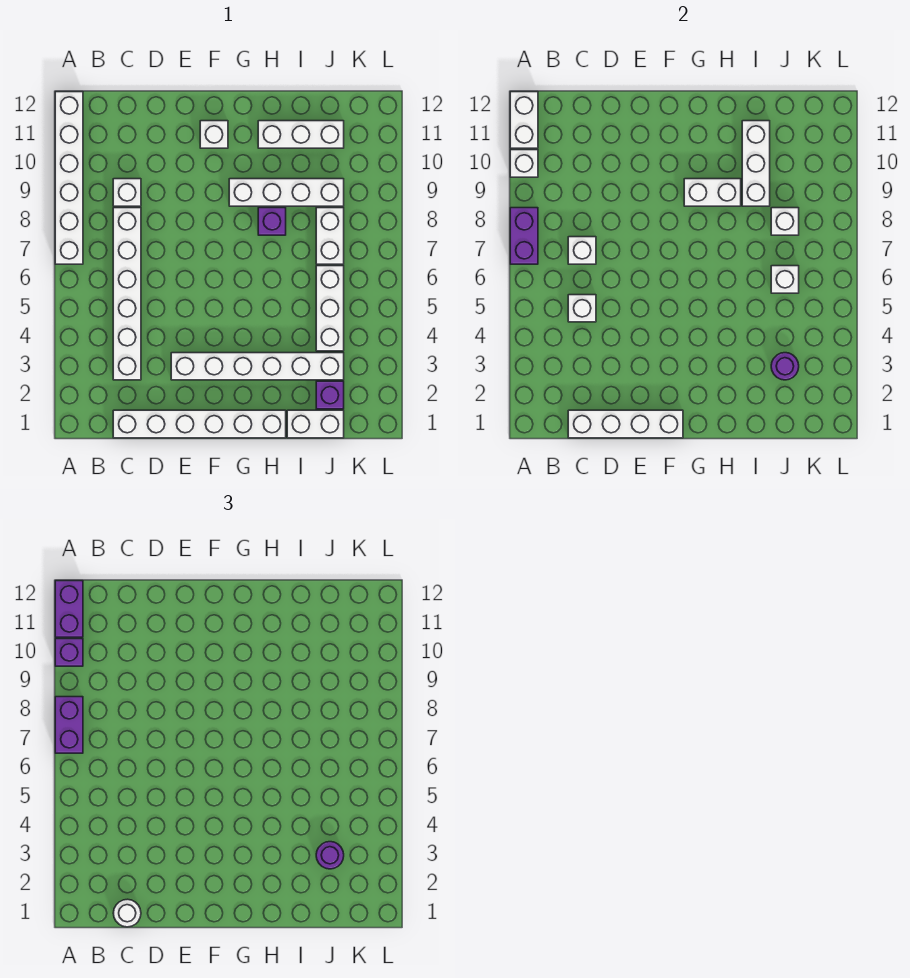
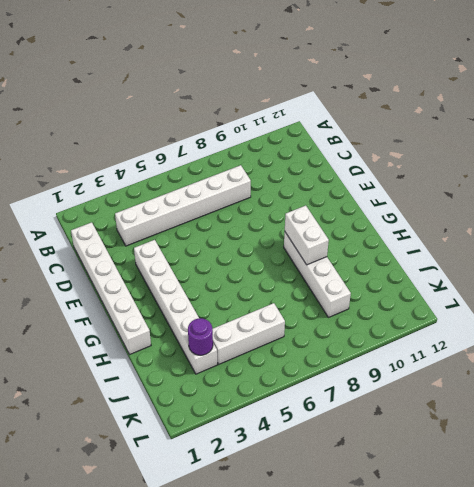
none -> white brick A7:A12 level 1
none -> white brick C9 level 1
none -> white brick F11 level 1

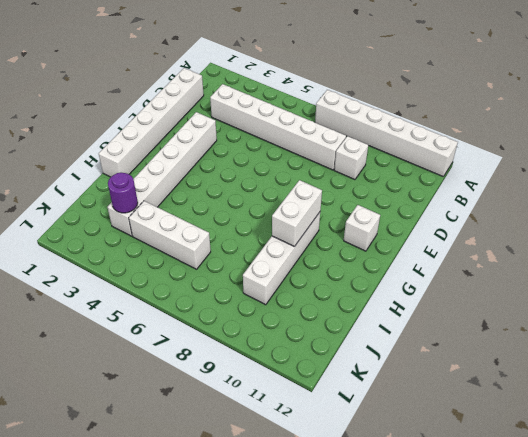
none -> purple brick H8 level 1
none -> white brick H11:J11 level 1
none -> white brick I1:J1 level 1

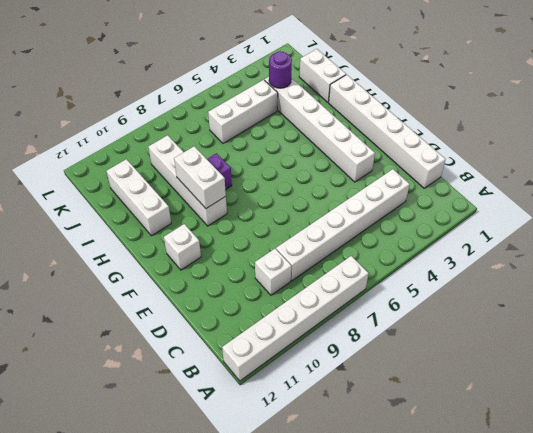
none -> purple brick J2 level 1
none -> white brick J7:J8 level 1
none -> purple brick A7:A8 level 2

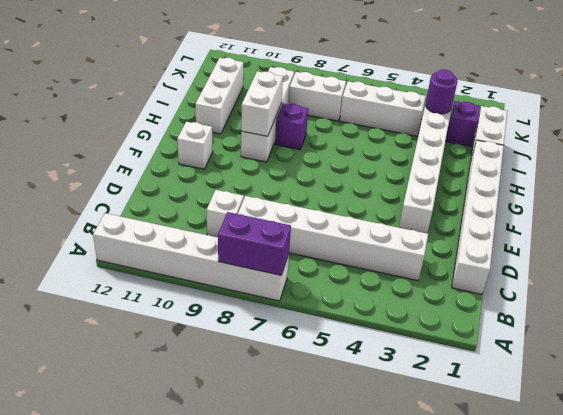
none -> white brick A10 level 2
none -> white brick A11:A12 level 2
none -> white brick C1:F1 level 2

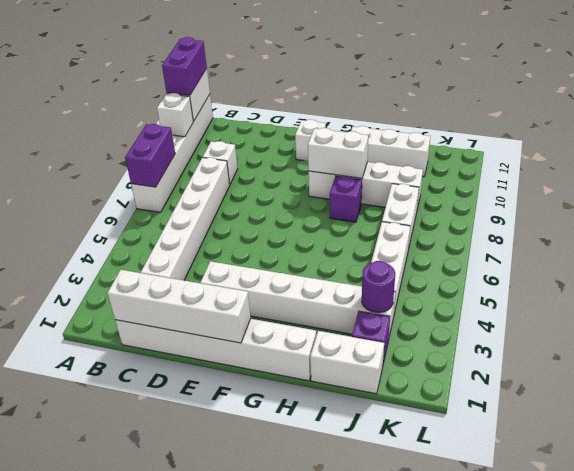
none -> white brick C5 level 2
none -> white brick C7 level 2
none -> white brick I9:I11 level 2

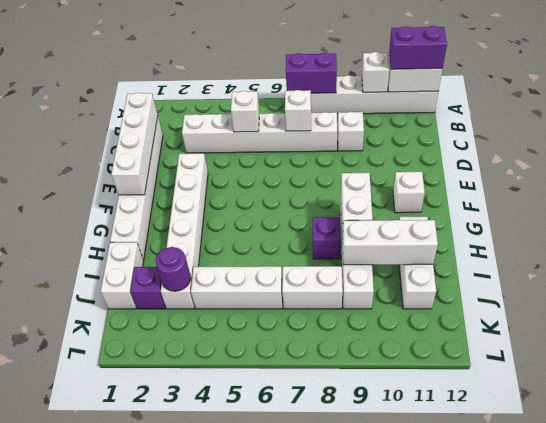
none -> white brick J6 level 2
none -> white brick J8 level 2
none -> purple brick A7:A8 level 3

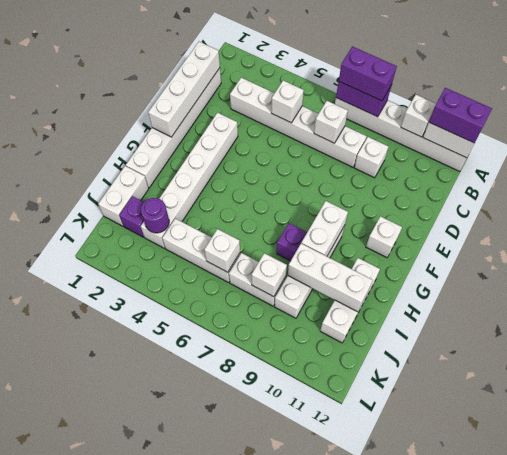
none -> purple brick A10 level 3
none -> white round brick C1 level 3
none -> purple round brick J3 level 3

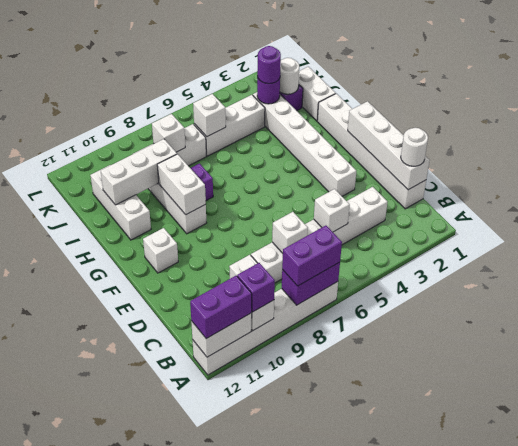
white round brick J2 level 2 -> none

